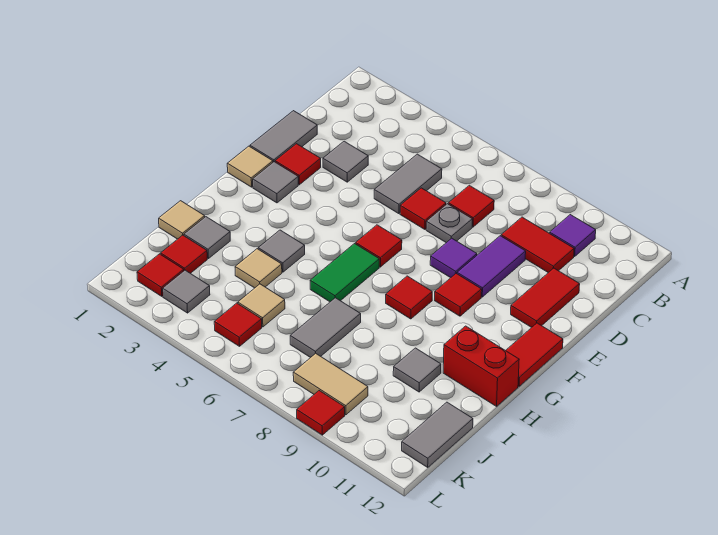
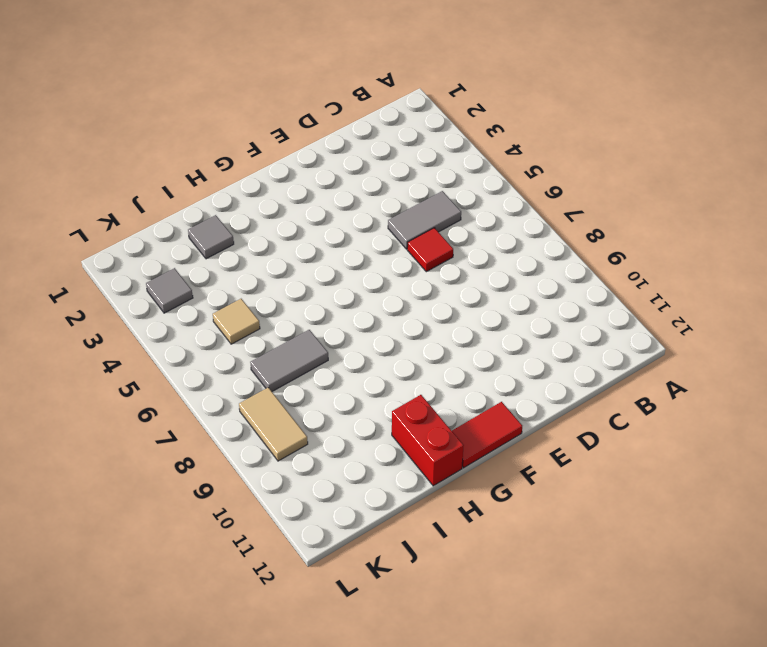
none -> purple tile B10 level 1
none -> red tile C7 level 1
none -> red tile C9:C10 level 1
none -> grey tile D1:E1 level 1

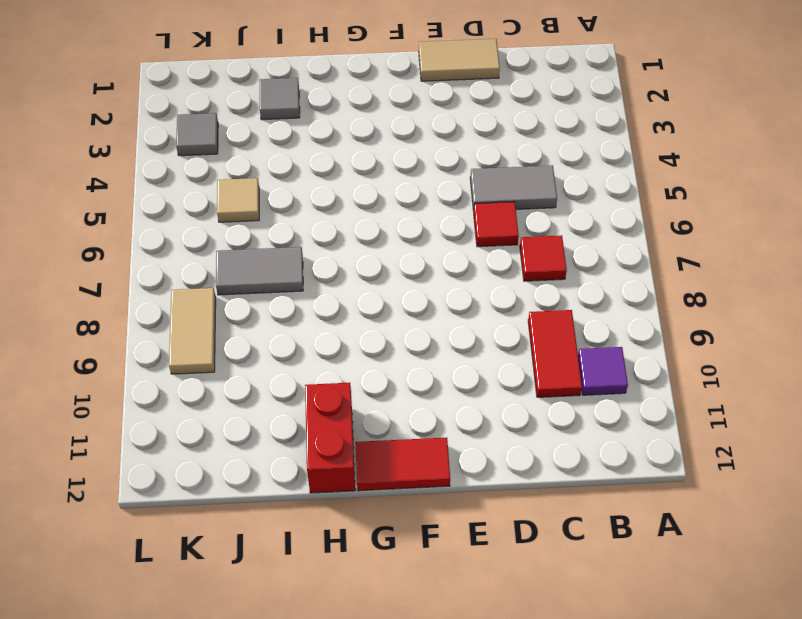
tan tile D1:E1 level 1 -> grey tile D1:E1 level 1
none -> grey tile D3 level 1
none -> grey plate D7 level 1
none -> purple tile D9:E9 level 1
none -> red tile D11:E11 level 1

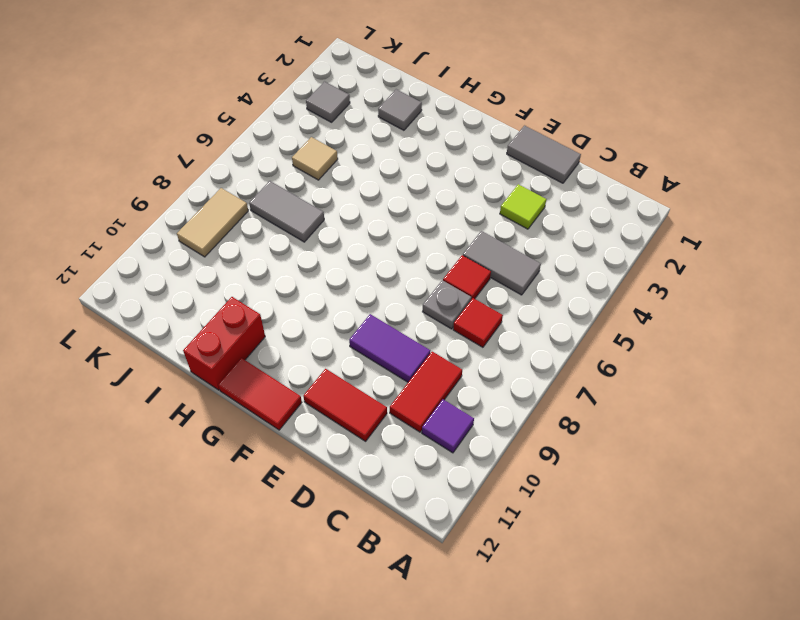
lime tile D3 level 1 -> grey tile D3 level 1
none -> red tile E2 level 1
none -> purple tile E8 level 1
none -> tan tile F1 level 1
none -> grey tile F2 level 1

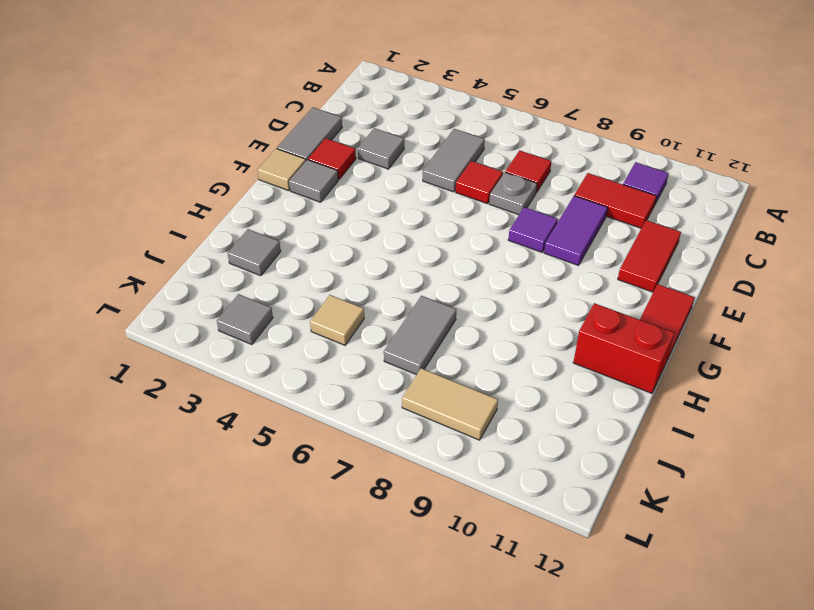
none -> red tile F6 level 1
none -> red tile F9 level 1
none -> green tile G6:H6 level 1
none -> red tile G8 level 1

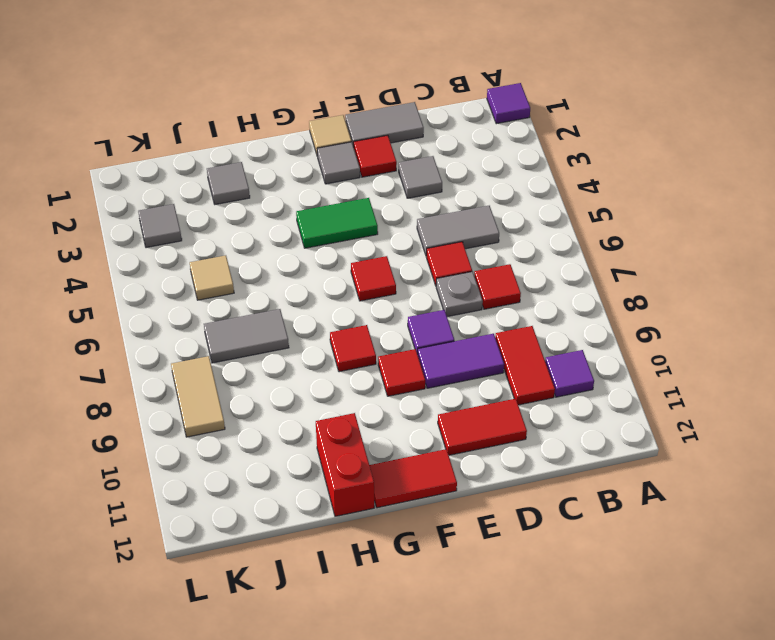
purple tile A1 level 1 -> none
green tile F4:G4 level 1 -> green tile G6:H6 level 1
none -> grey tile H4 level 1
none -> tan tile I1 level 1
none -> tan tile I4 level 1
none -> grey tile I10 level 1

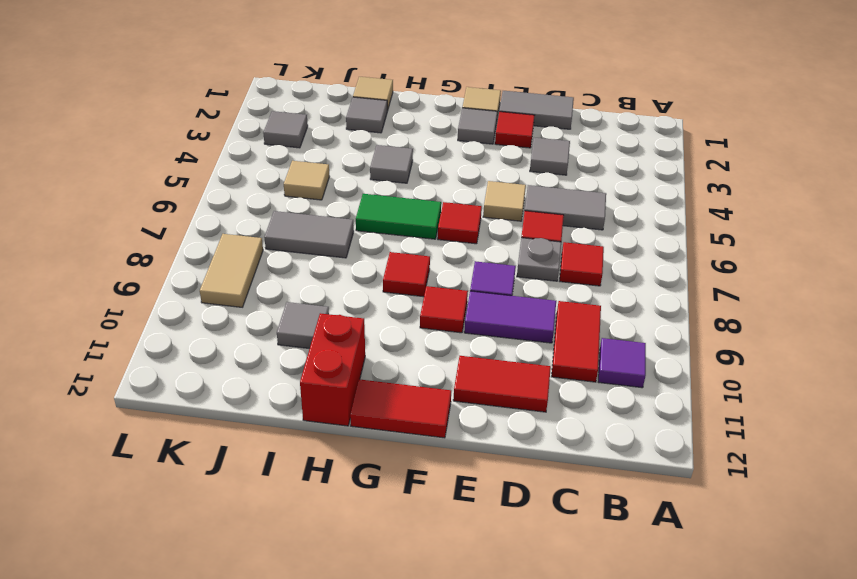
tan tile E5 level 1 -> tan tile I4 level 1
none -> red tile J2 level 1
none -> grey tile J12:K12 level 1
none -> red tile K2 level 1
none -> red tile K5 level 1

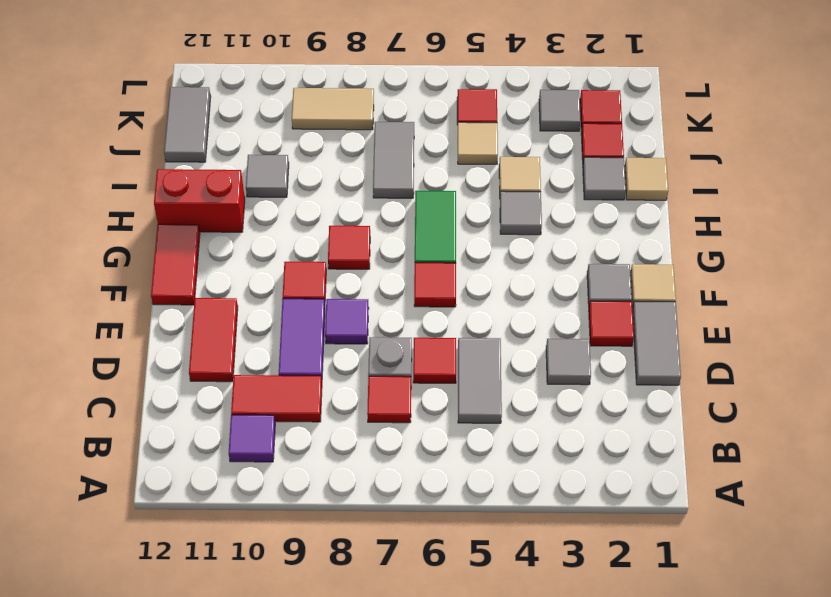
none -> red tile L9 level 1

